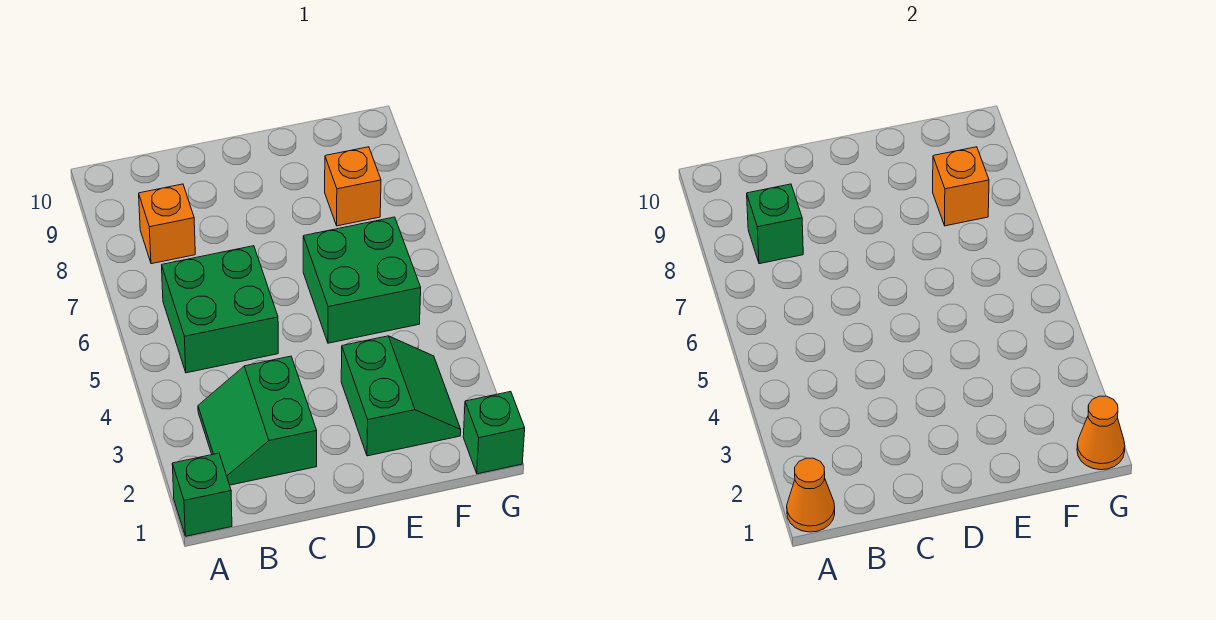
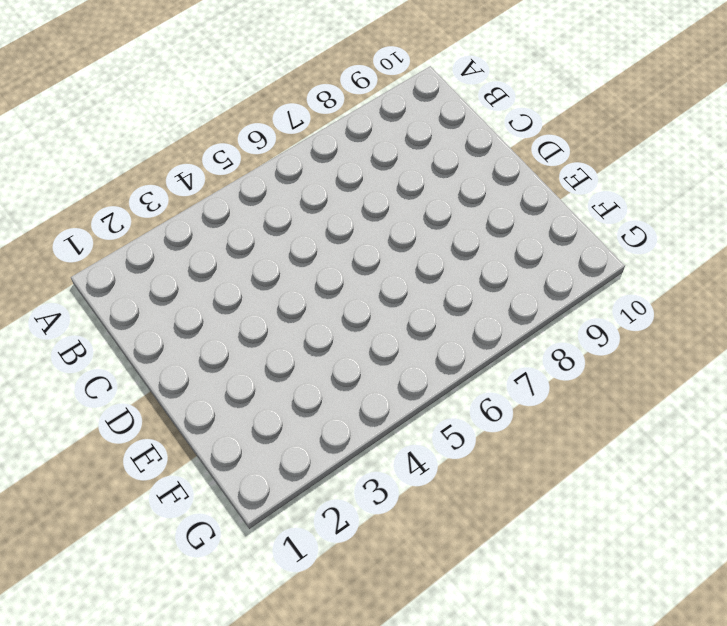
none -> green brick A1 level 1
none -> green slope B2:C3 level 1 top C
none -> green brick B5:C6 level 1

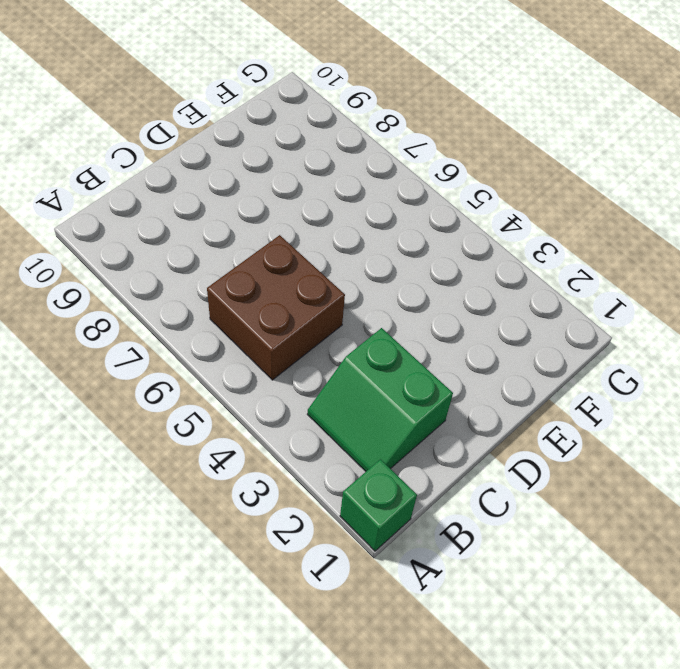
brown brick B5:C6 level 1 -> green brick B5:C6 level 1
none -> orange brick B8 level 1
none -> green slope E2:F3 level 1 top E
none -> green brick E5:F6 level 1

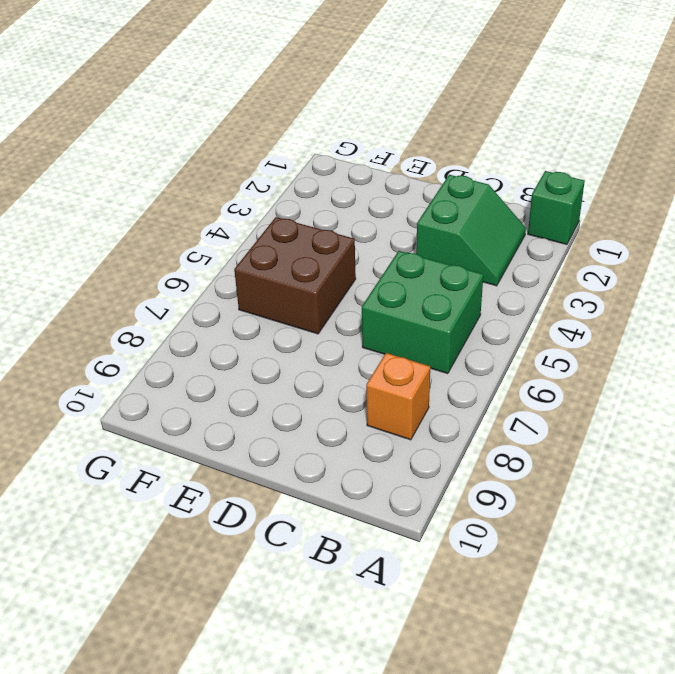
brown brick E5:F6 level 1 -> green brick E5:F6 level 1
none -> green slope E2:F3 level 1 top E
none -> orange brick F8 level 1
none -> green brick G1 level 1

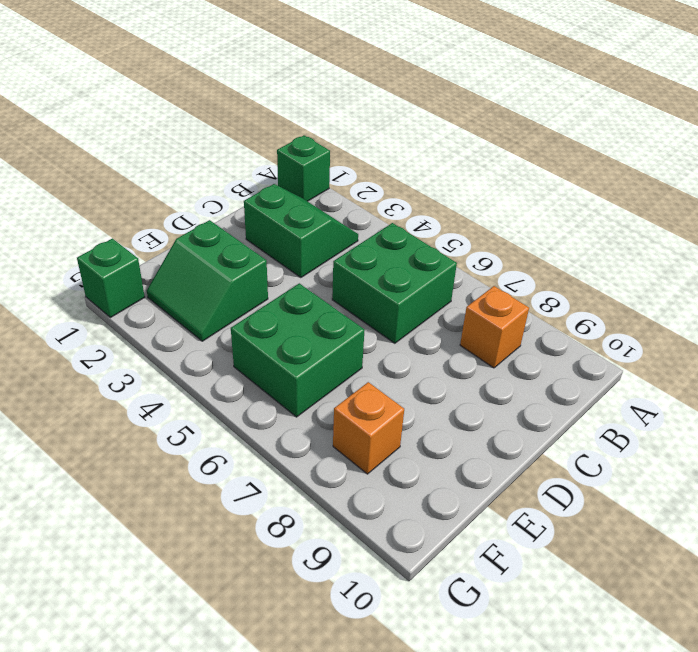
none -> orange cone A1 level 2
none -> green brick B8 level 2
none -> orange brick F8 level 2

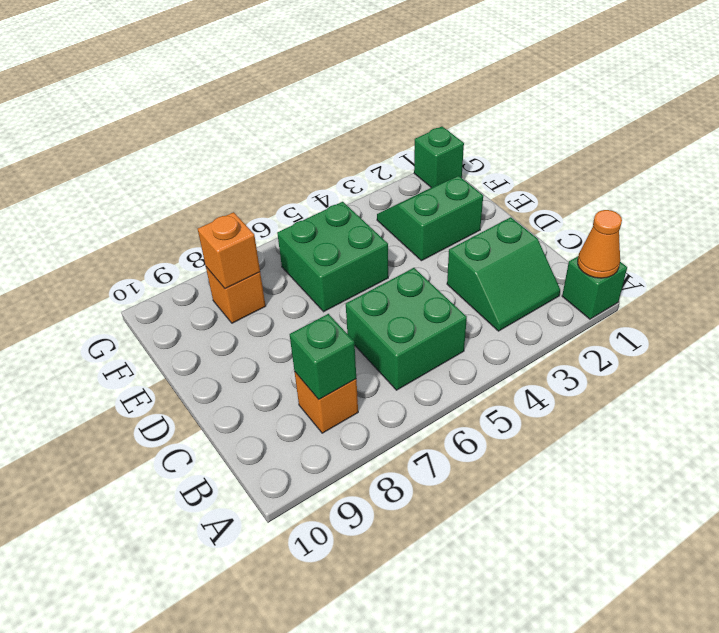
none -> orange cone G1 level 2

